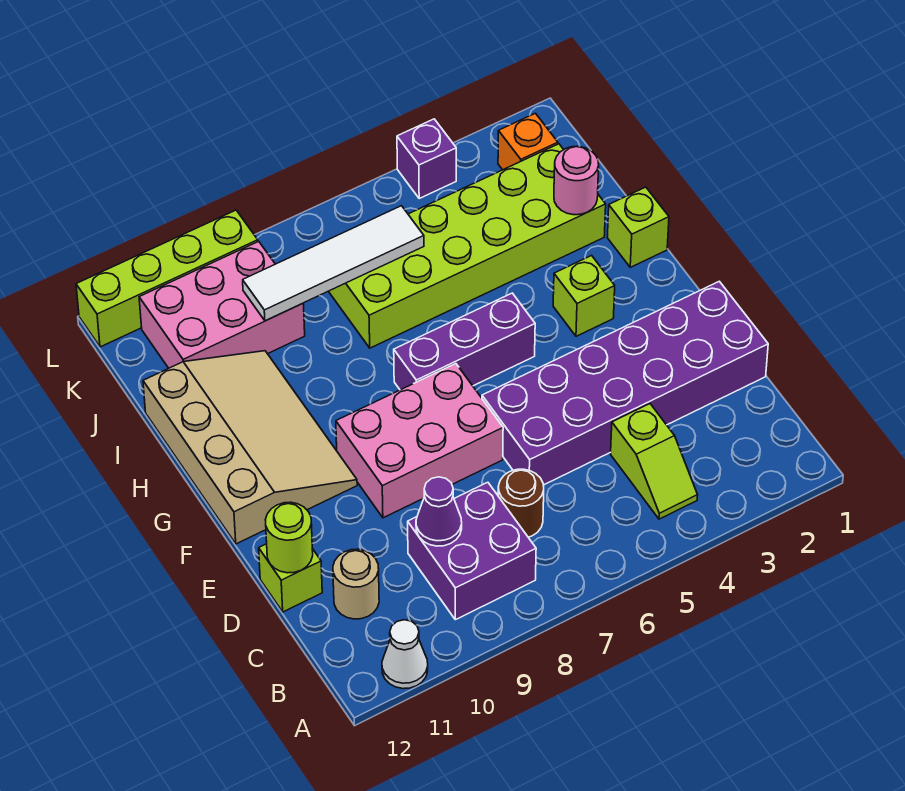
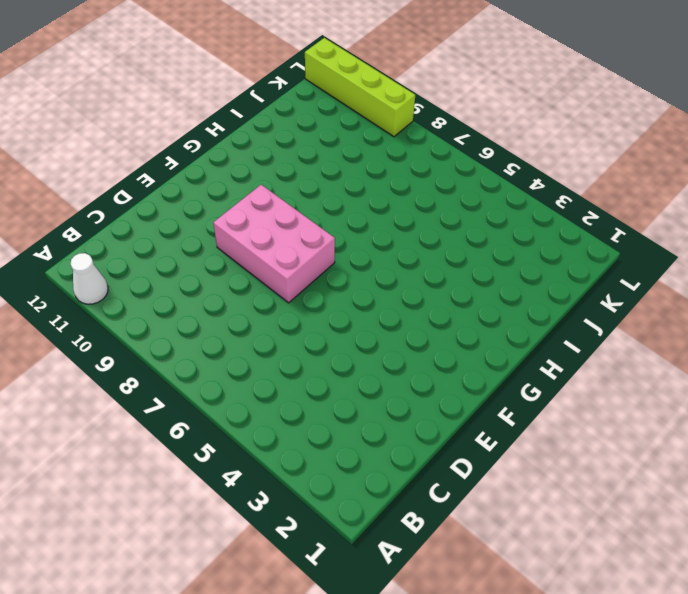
none -> lime slope B4:C4 level 1 top C
none -> purple brick B8:C9 level 1
none -> brown round brick C7 level 1

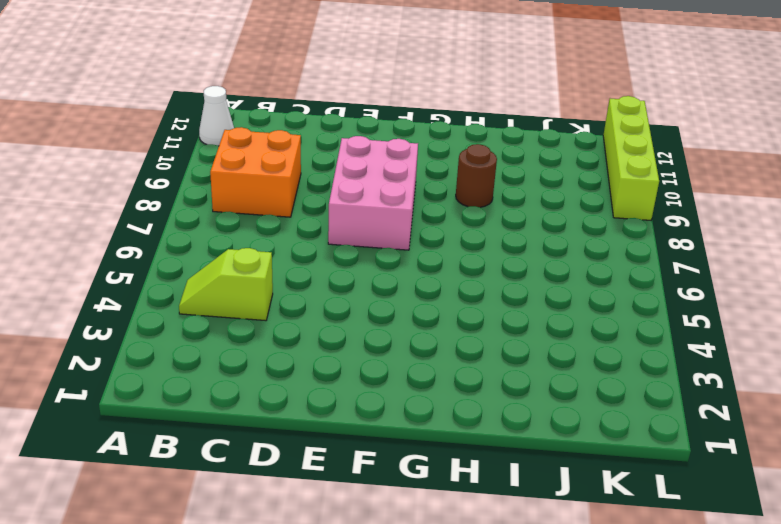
orange brick B8:C9 level 1 -> purple brick B8:C9 level 1
brown round brick H9 level 1 -> brown round brick C7 level 1
none -> tan round brick C11 level 1
none -> purple brick D1:E6 level 1
none -> lime brick D12 level 1

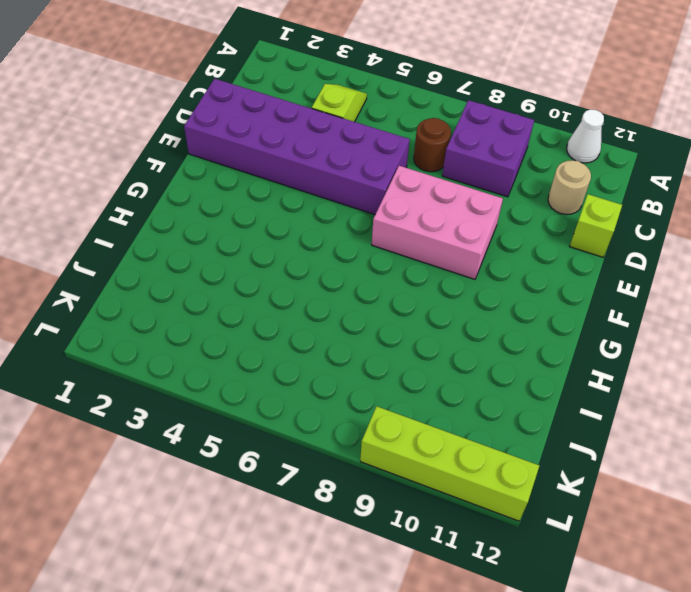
none -> tan slope F10:I12 level 1 top 12
none -> lime brick G3 level 1
none -> purple brick G5:G7 level 1

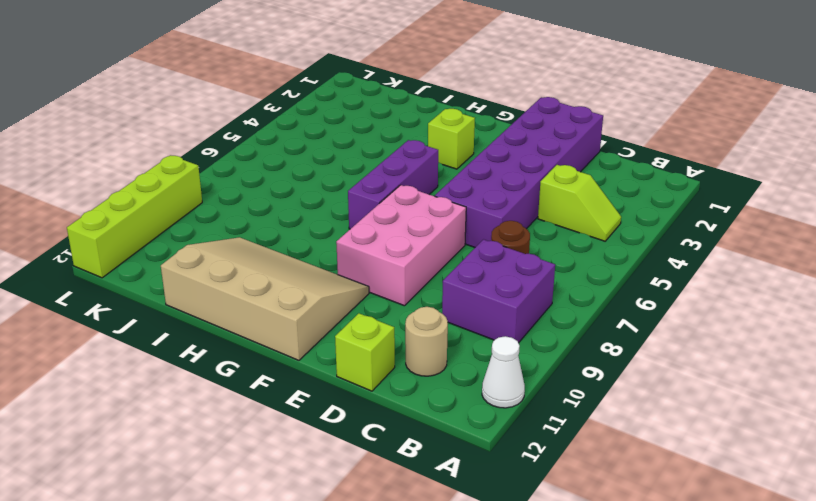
none -> lime brick H1 level 1
none -> lime brick I2:J7 level 1
none -> pink brick J9:K11 level 1

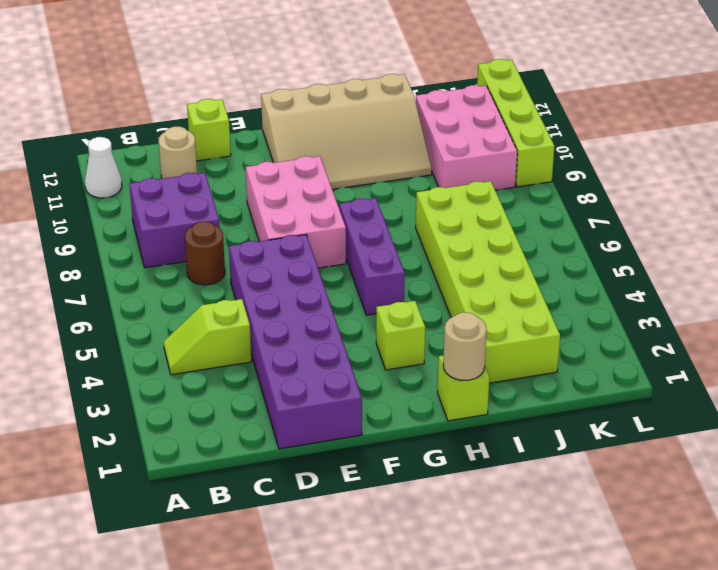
tan round brick H1 level 2 -> none
none -> orange brick K2 level 1
none -> purple brick L4 level 1
none -> purple cone C9 level 2

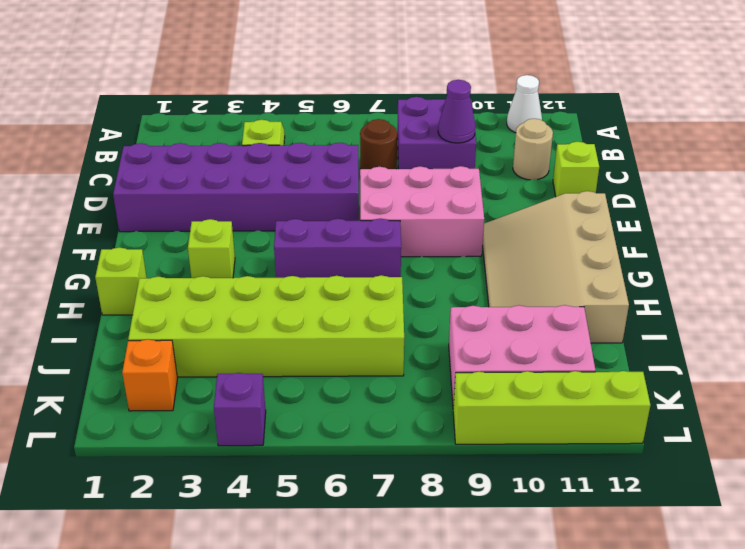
none -> lime round brick D12 level 2
none -> pink round brick I2 level 2
none -> white tile J6:J9 level 2

